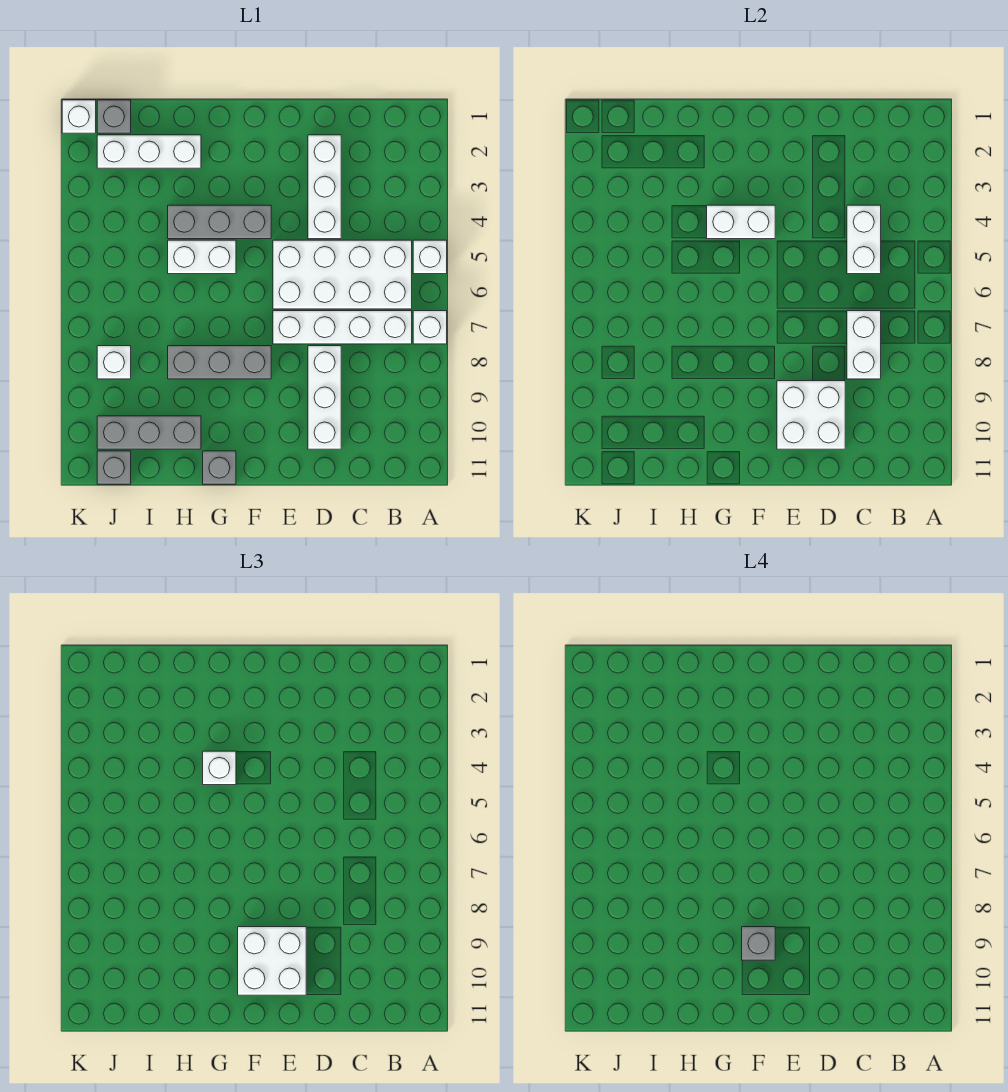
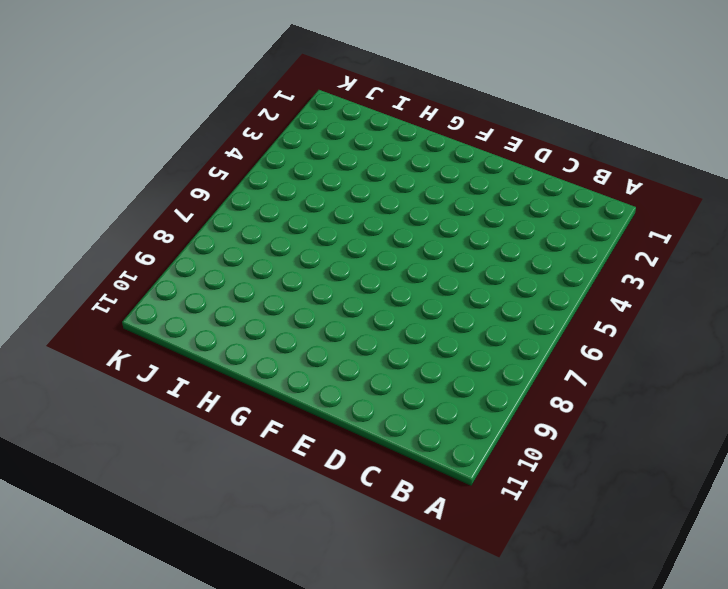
none -> white brick A5 level 1
none -> white brick A7 level 1
none -> white brick B5:E6 level 1

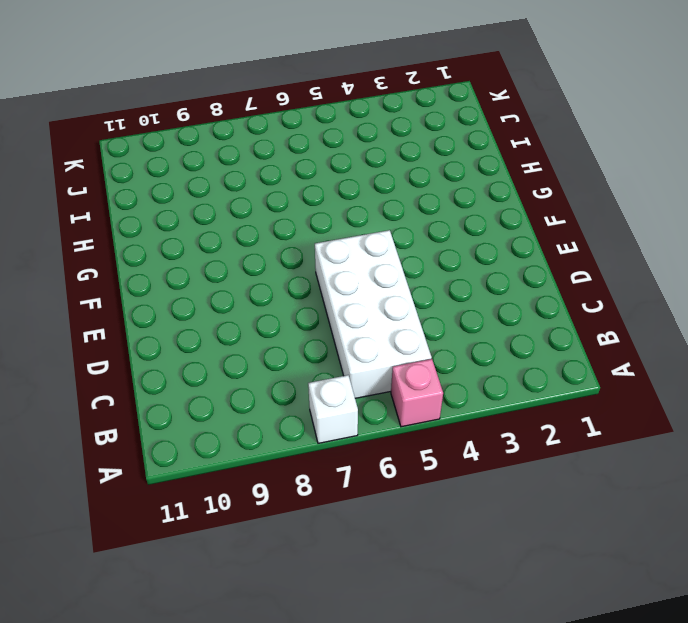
pink brick A5 level 1 -> white brick A5 level 1
none -> white brick B7:E7 level 1
none -> white brick D2:D4 level 1
none -> white brick D8:D10 level 1

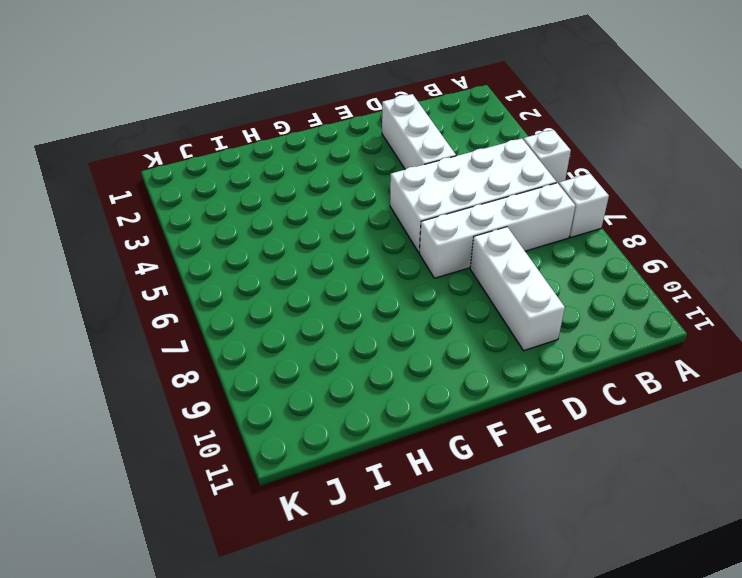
none -> grey brick F4:H4 level 1
none -> grey brick F8:H8 level 1
none -> white brick G5:H5 level 1

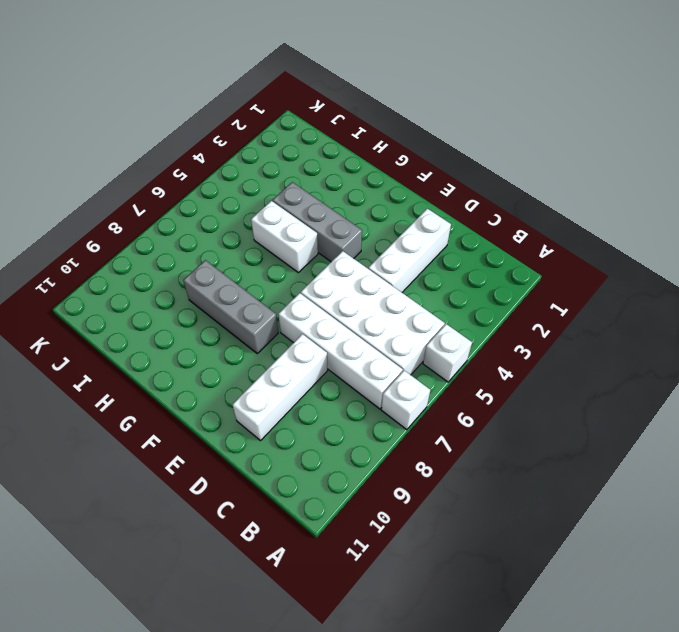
none -> grey brick G11 level 1
none -> white brick H2:J2 level 1
none -> grey brick H10:J10 level 1

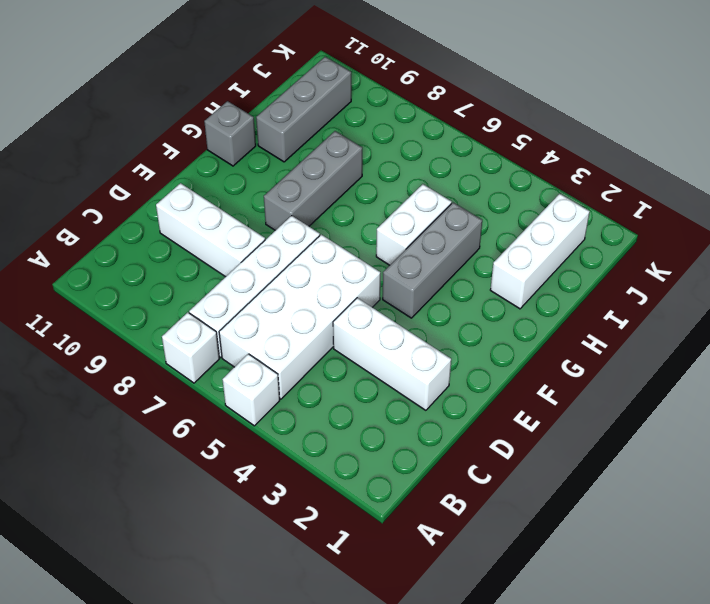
none -> grey brick J1 level 1
none -> white brick J8 level 1
none -> grey brick J11 level 1

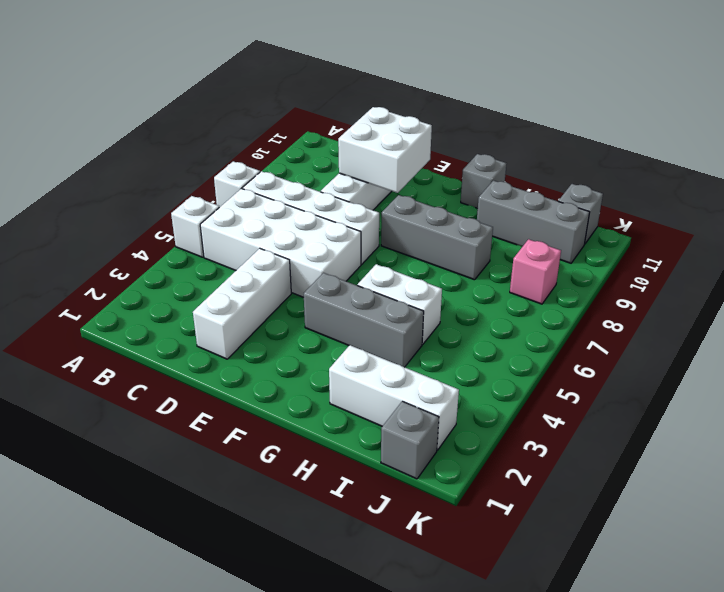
pink brick J8 level 1 -> white brick J8 level 1
none -> white brick K1 level 1
none -> white brick C4:C5 level 2
none -> white brick C7:C8 level 2

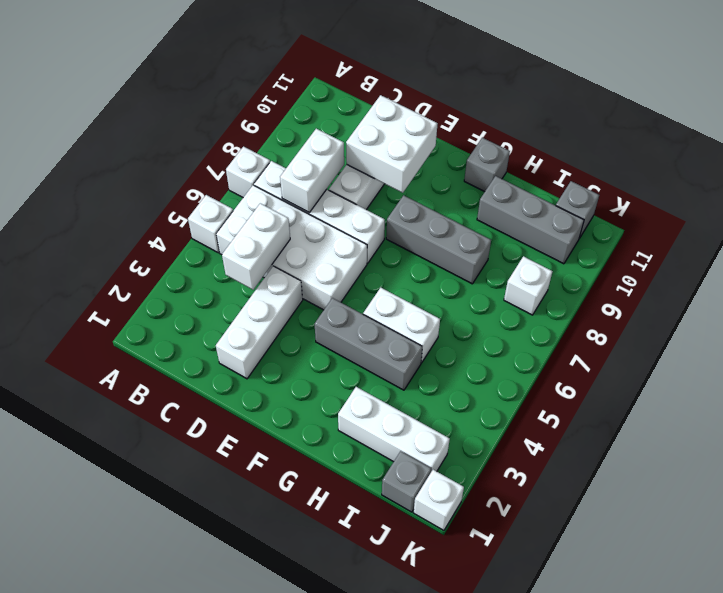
none -> white brick F4:G4 level 2
none -> white brick E9:F10 level 3
none -> white brick G4 level 3

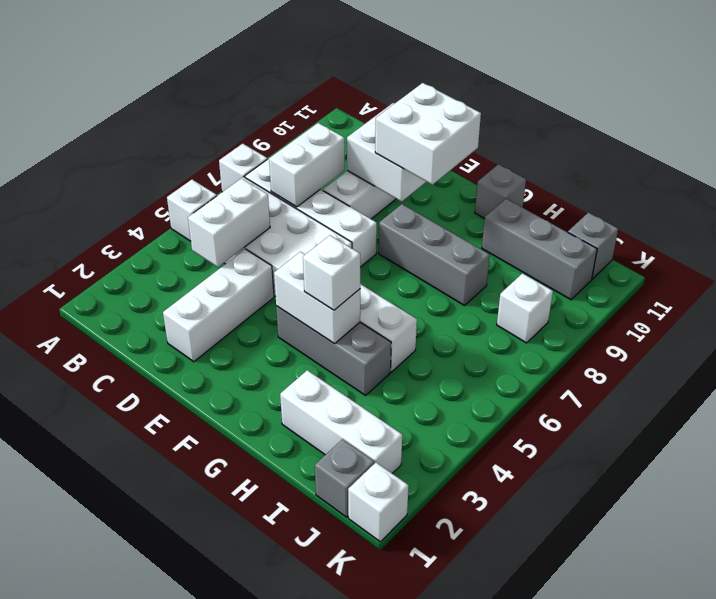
none -> grey brick F9 level 4

